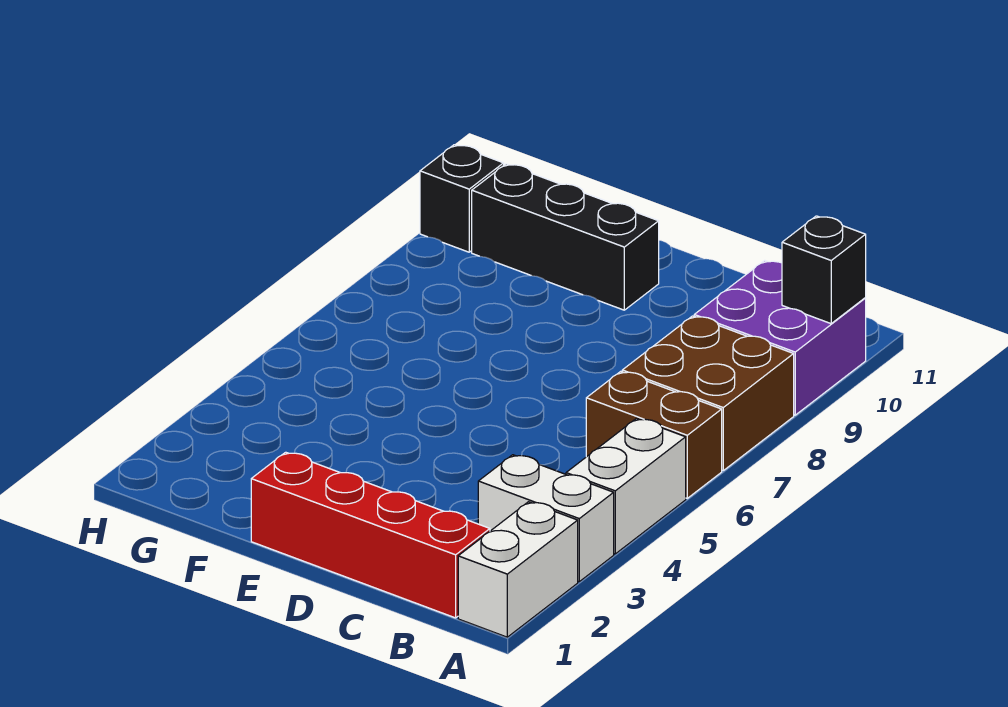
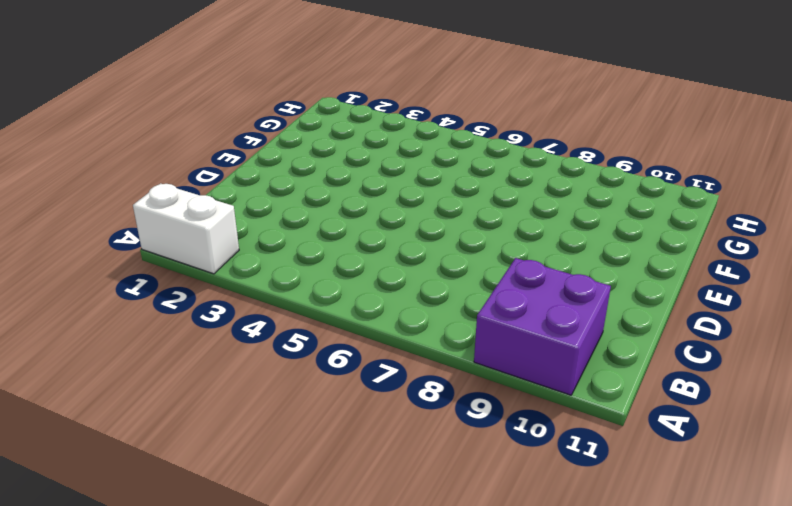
none -> white brick A3:B3 level 1
none -> white brick A4:A5 level 1

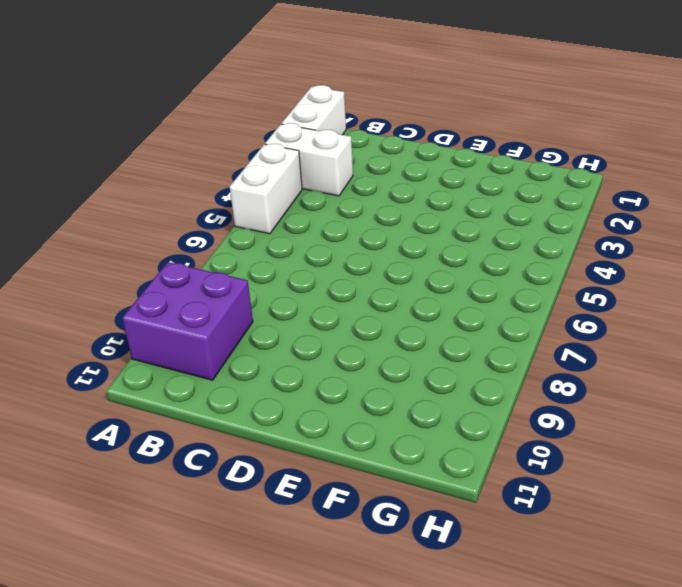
none -> brown brick A6:B6 level 1
none -> brown brick A7:B8 level 1

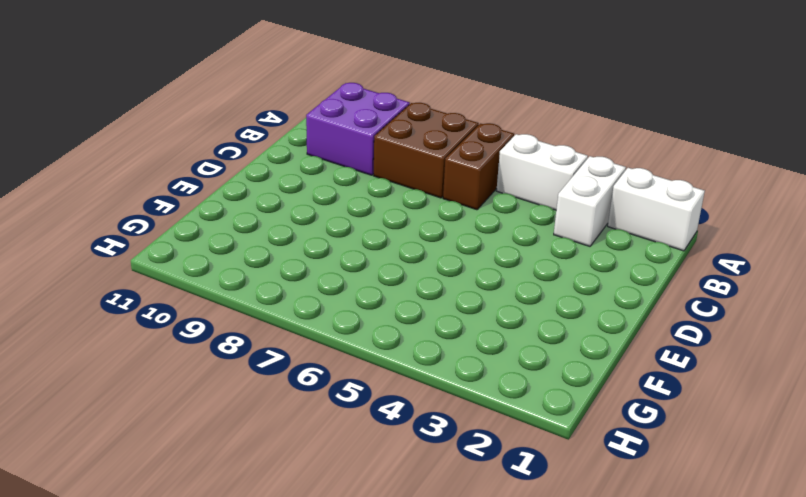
none -> red brick B1:E1 level 1
none -> black brick E10:G10 level 1

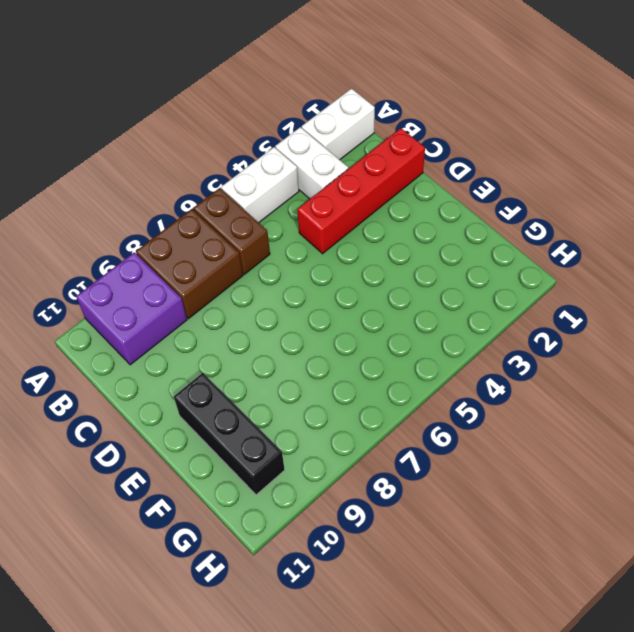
red brick C1:C4 level 1 -> red brick B1:E1 level 1
none -> black brick H10 level 1
none -> black brick A10 level 2

